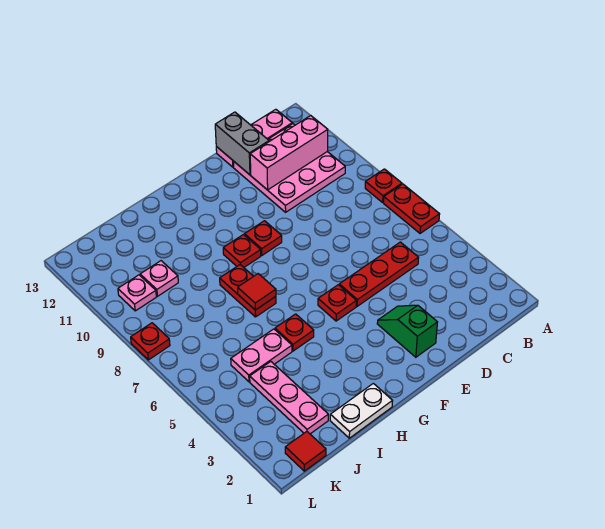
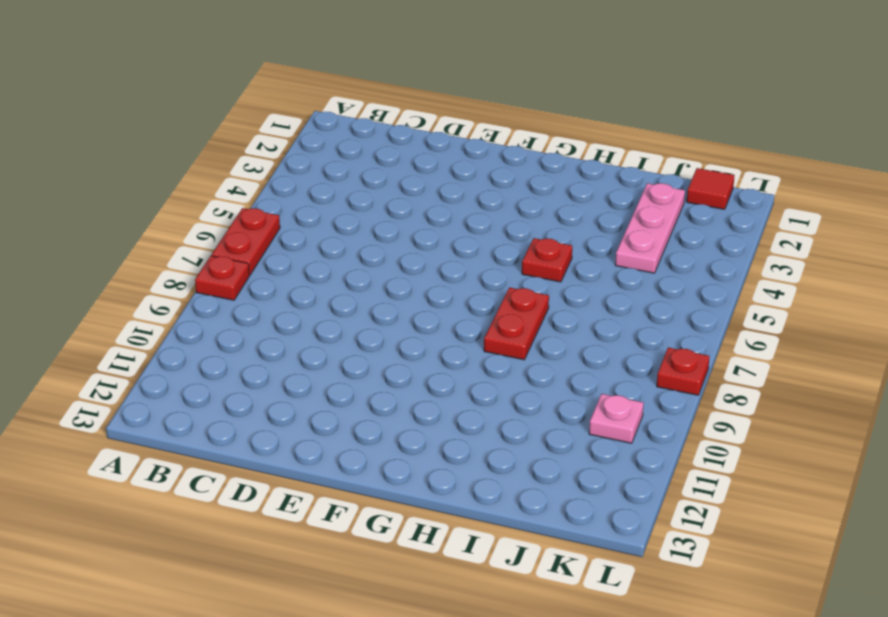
none -> pink plate B10:D12 level 1
none -> pink plate B13:D13 level 1
none -> red plate C5:E5 level 1

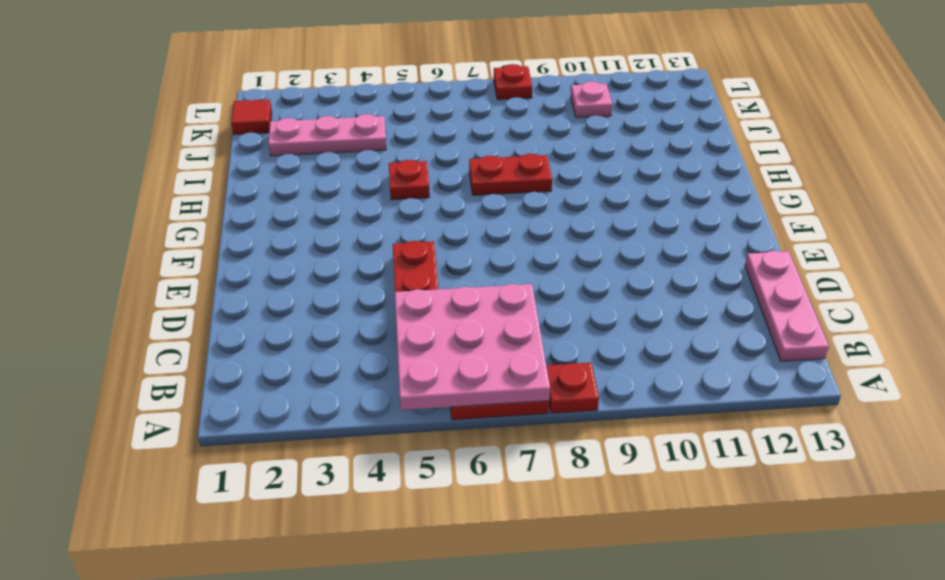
pink plate A5:C7 level 2 -> pink plate B10:D12 level 1
none -> green slope E2:E3 level 1 top 2
none -> red plate F5 level 1
none -> red plate F9 level 1

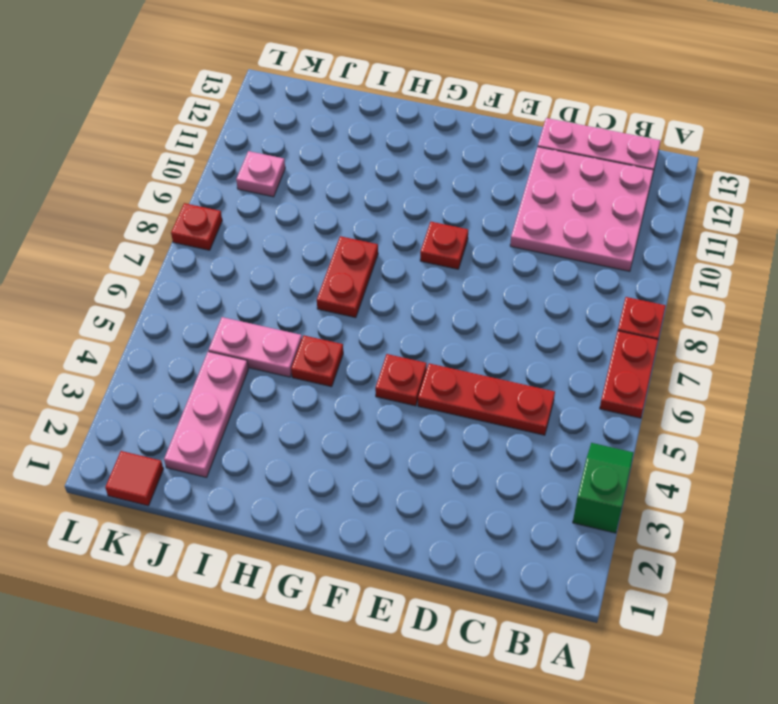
green slope A3:A4 level 1 top 3 -> green slope E2:E3 level 1 top 2
none -> red plate G9 level 1
none -> white plate H1:I1 level 1
none -> pink plate J10 level 1

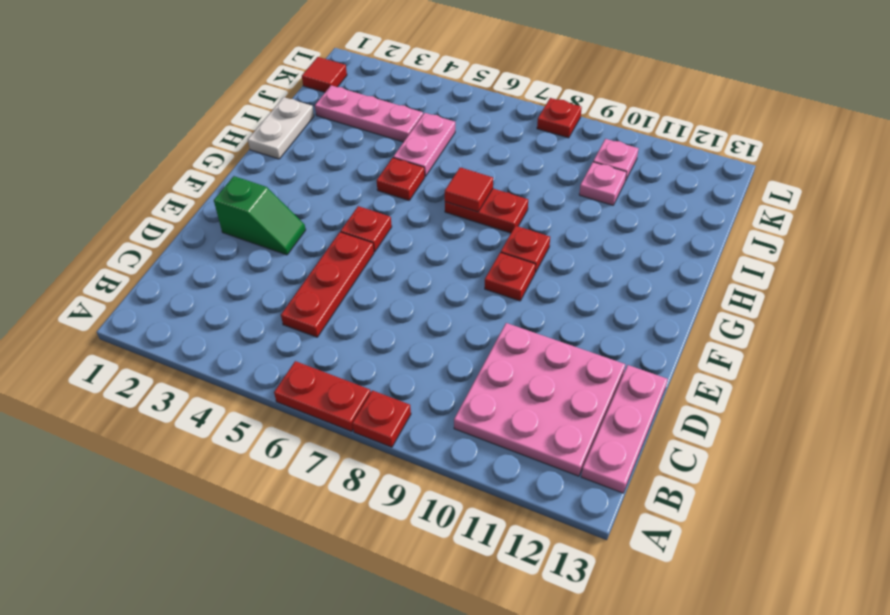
none -> pink brick B11:D11 level 2
none -> grey brick D12:D13 level 2

